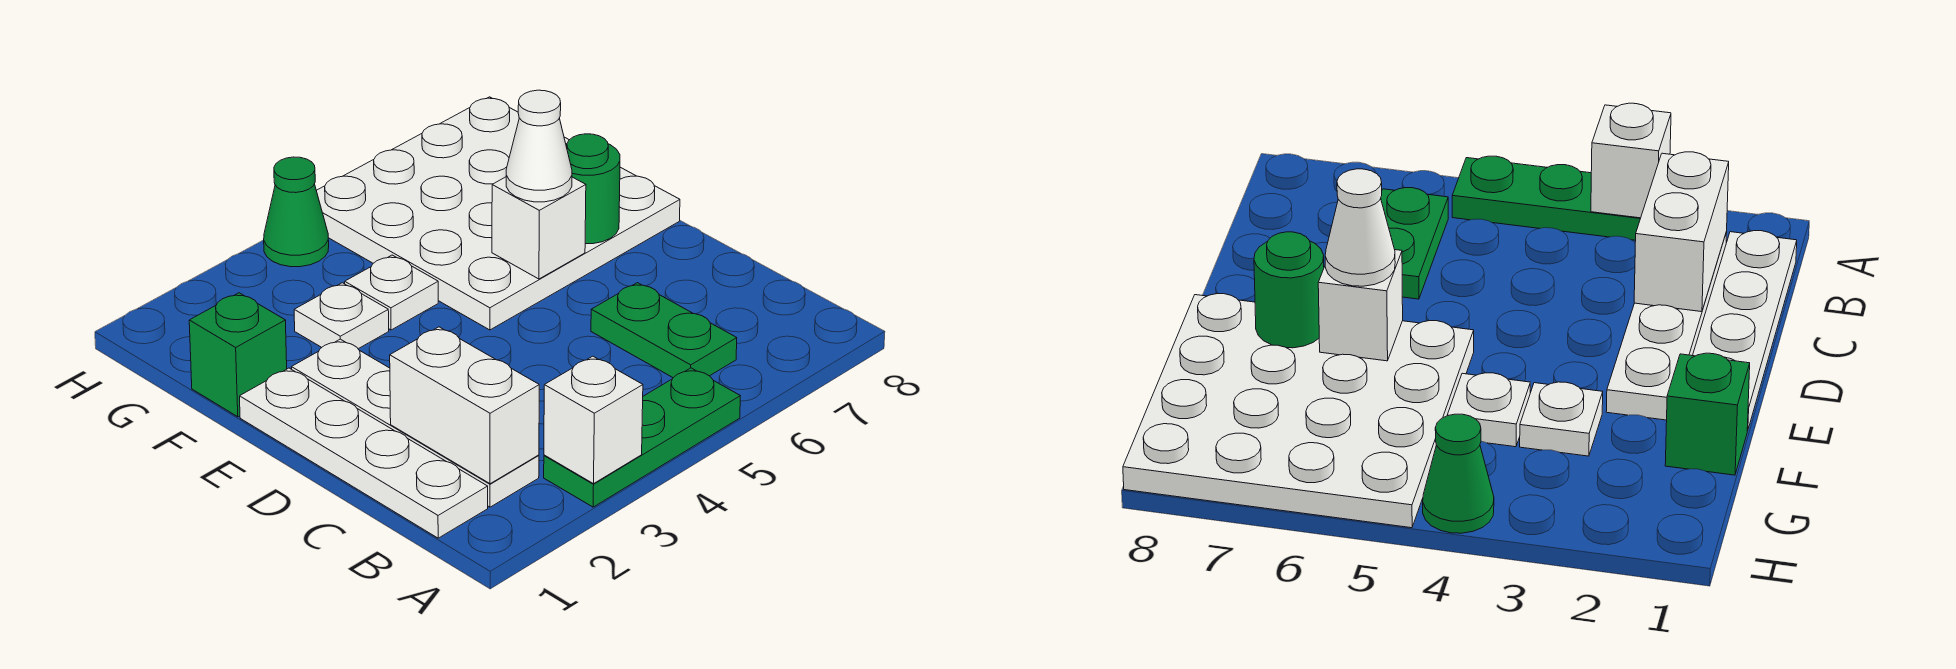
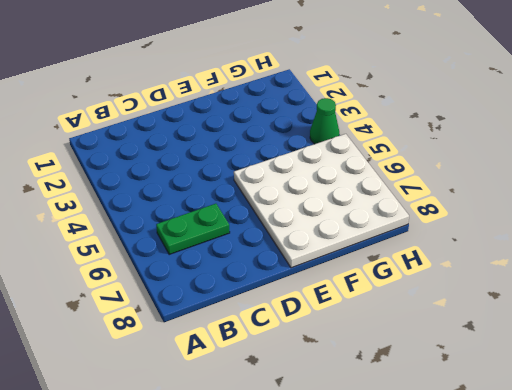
none -> green plate A3:A5 level 1
none -> white plate B1:E1 level 1
none -> white plate B2:E2 level 1

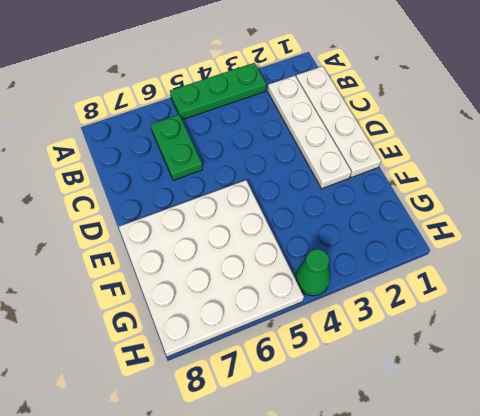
none -> green brick F1 level 1
none -> white plate F3 level 1
none -> white plate F4 level 1

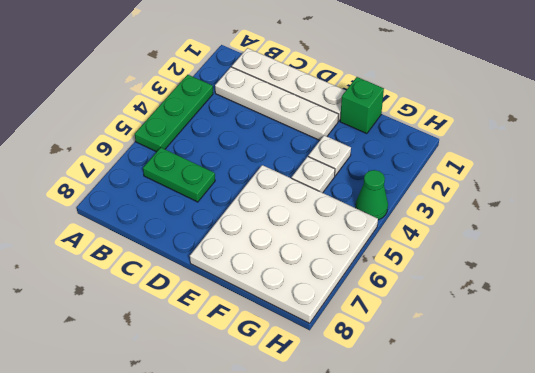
none -> white brick A3 level 2
none -> white brick B2:C2 level 2
none -> white brick E6 level 2

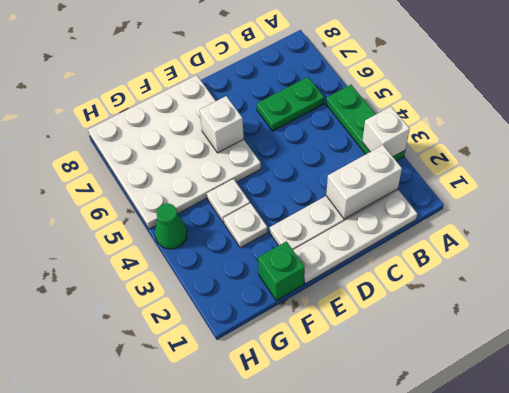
none -> green round brick E7 level 2
none -> white cone E6 level 3

